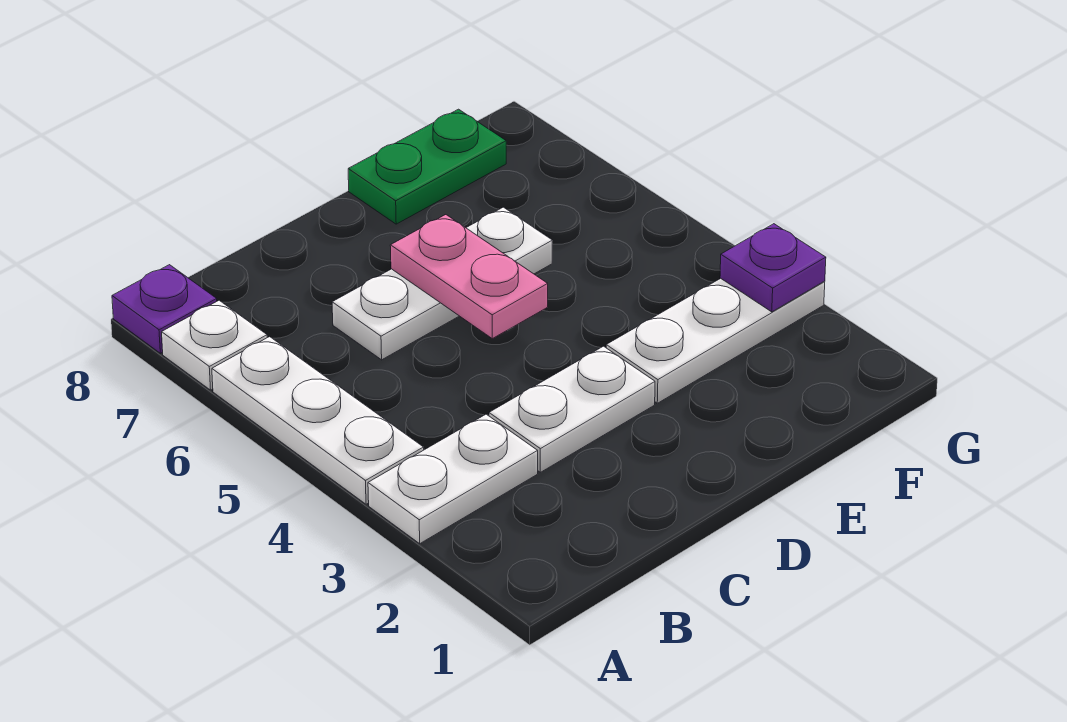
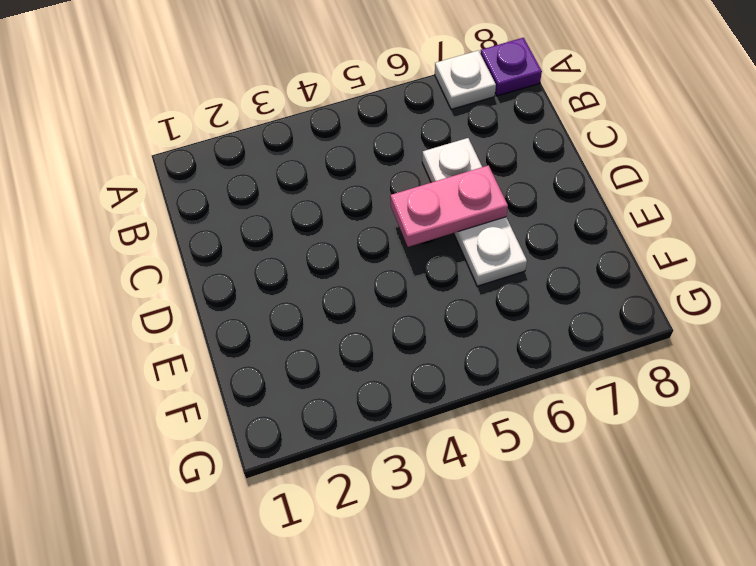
none -> white plate A3:B3 level 1
none -> white plate A4:A6 level 1

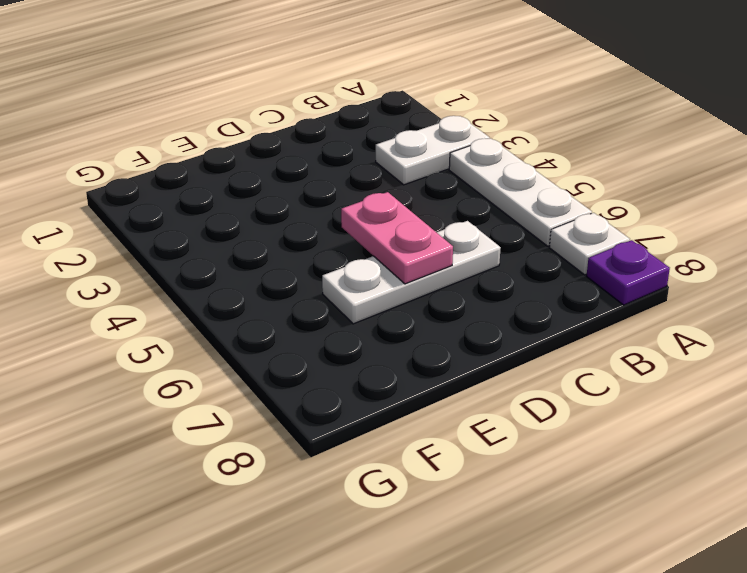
none -> white plate C3:D3 level 1
none -> white plate E3:G3 level 1

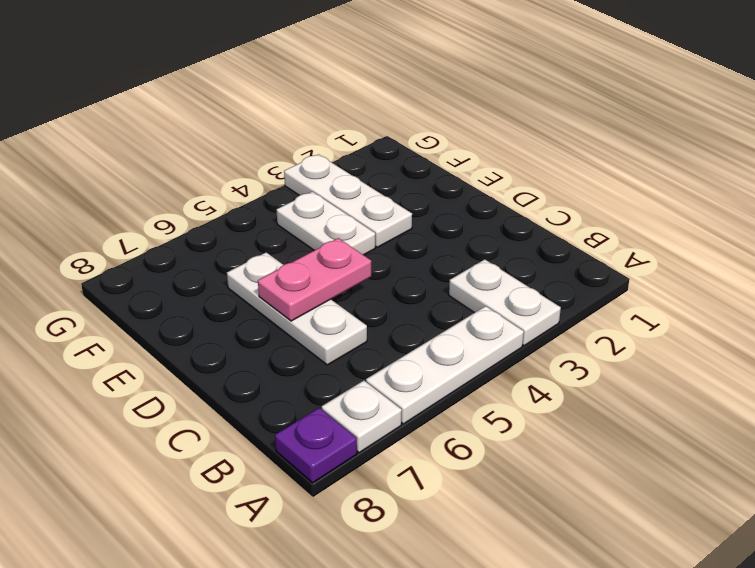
white plate E4:F4 level 1 -> white plate C3:D3 level 1
none -> green plate E8:F8 level 1
none -> purple plate G3 level 2

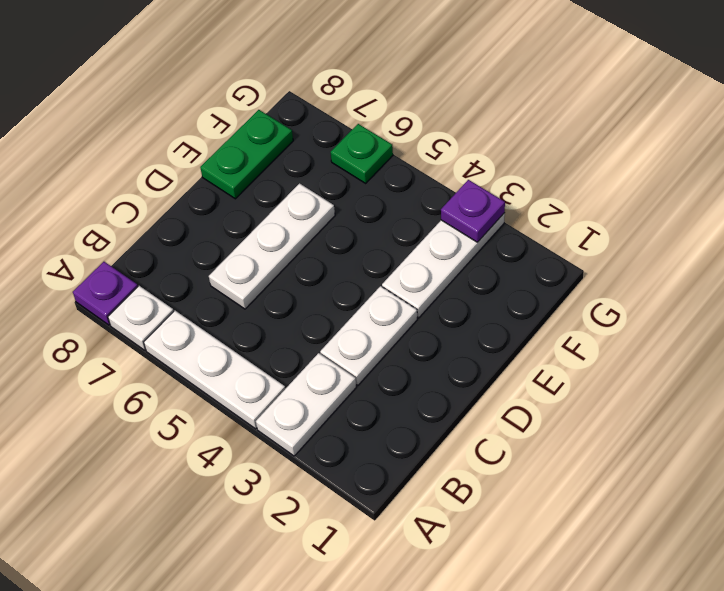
green plate G6 level 1 -> none
none -> pink plate D5:D6 level 2

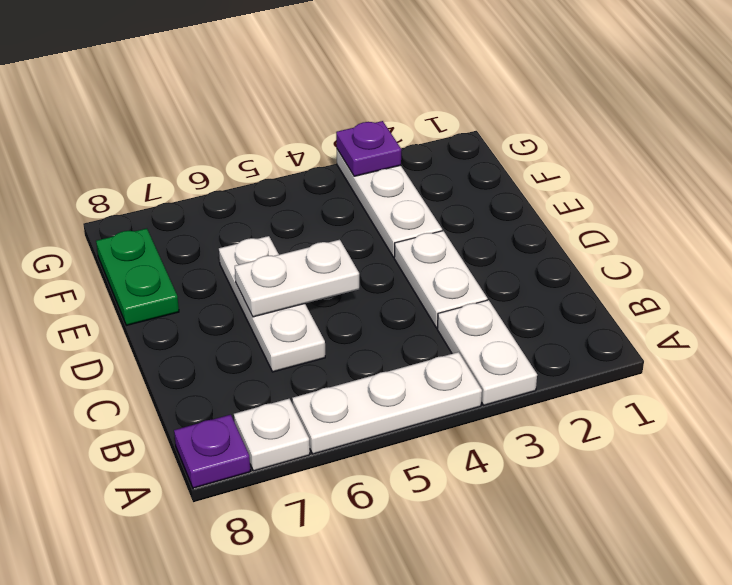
white plate D5:D6 level 2 -> pink plate D5:D6 level 2

